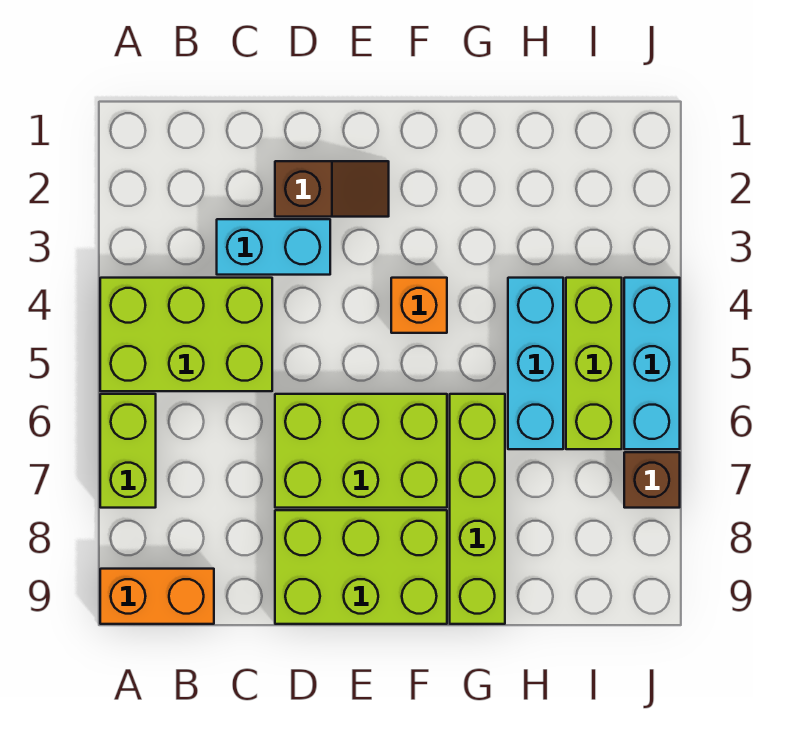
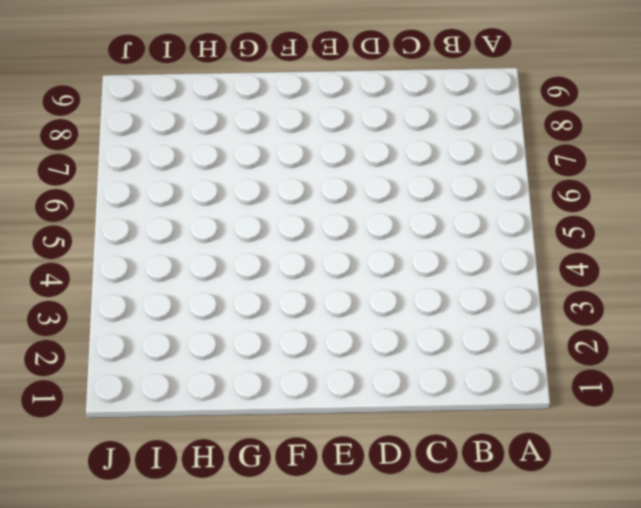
none -> lime brick A4:C5 level 1
none -> lime brick A6:A7 level 1
none -> orange brick A9:B9 level 1

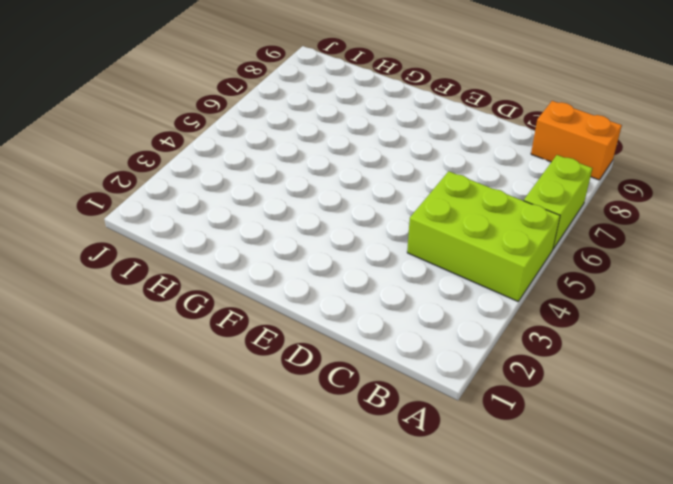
none -> cyan brick C3:D3 level 1
none -> brown slope D2:E2 level 1 top D
none -> lime brick D6:F7 level 1

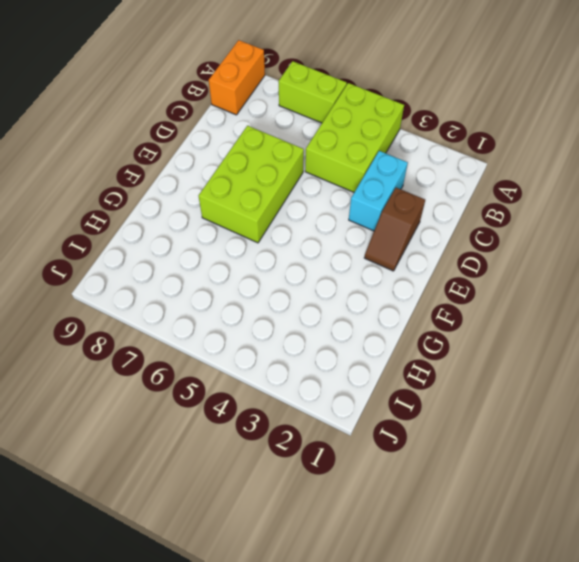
none -> lime brick D8:F9 level 1
none -> orange brick F4 level 1
none -> lime brick G6:G9 level 1

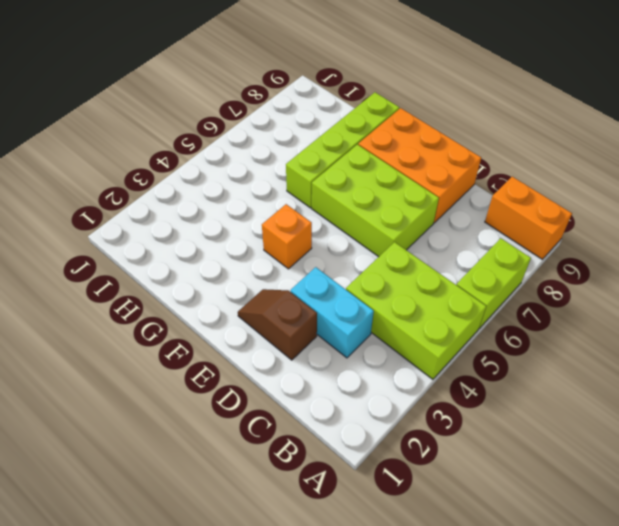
orange brick D8:F9 level 1 -> lime brick D8:F9 level 1
none -> cyan brick H4:H6 level 1
none -> lime brick I4:I6 level 1
none -> cyan brick J4:J6 level 1

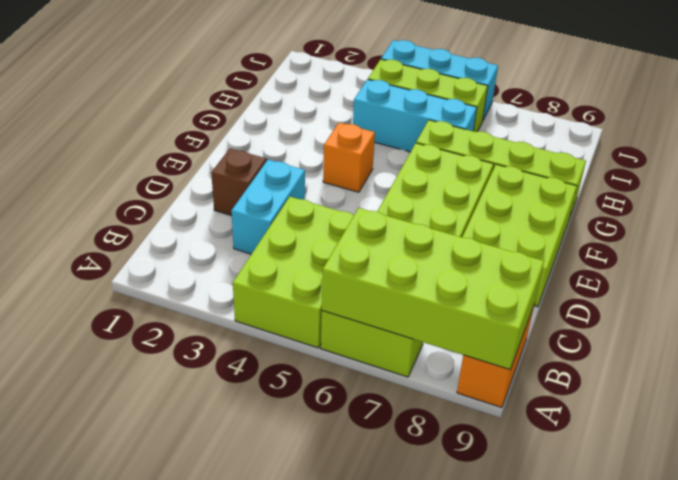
lime brick A6:B9 level 2 -> none
none -> brown brick J7 level 1

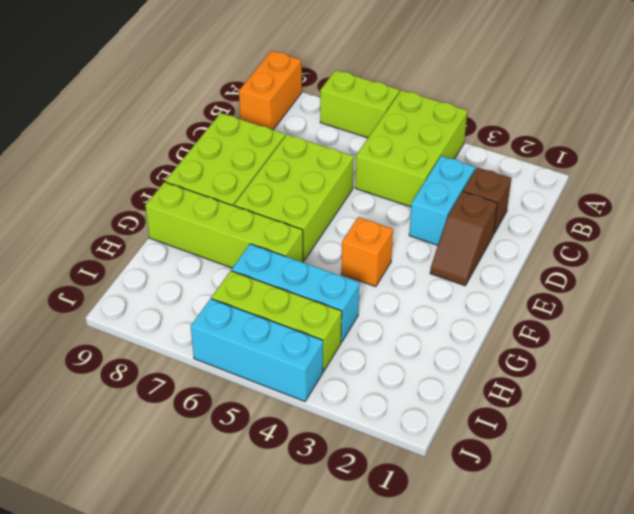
brown brick C2 level 1 -> brown brick J7 level 1

